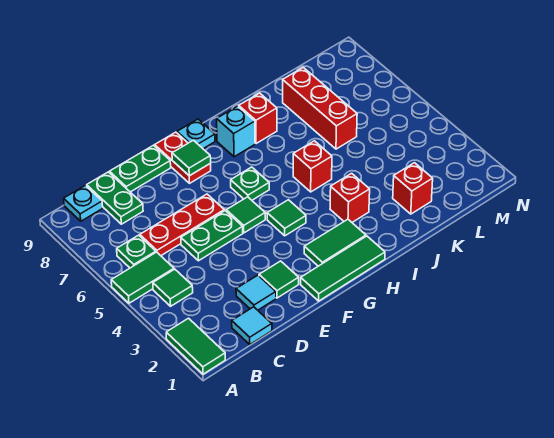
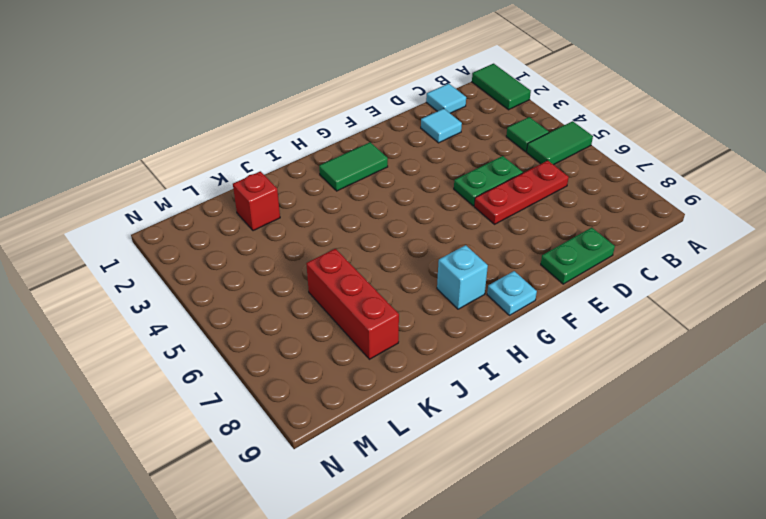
none -> green plate B6 level 1
none -> cyan plate B9 level 1
none -> green plate C8:C9 level 1

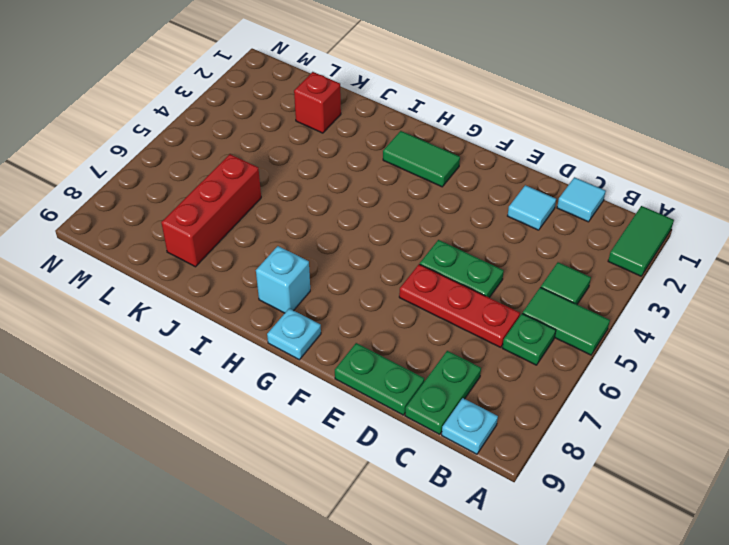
none -> green tile E2 level 1
none -> green tile F1:H1 level 1
none -> green tile F5 level 1

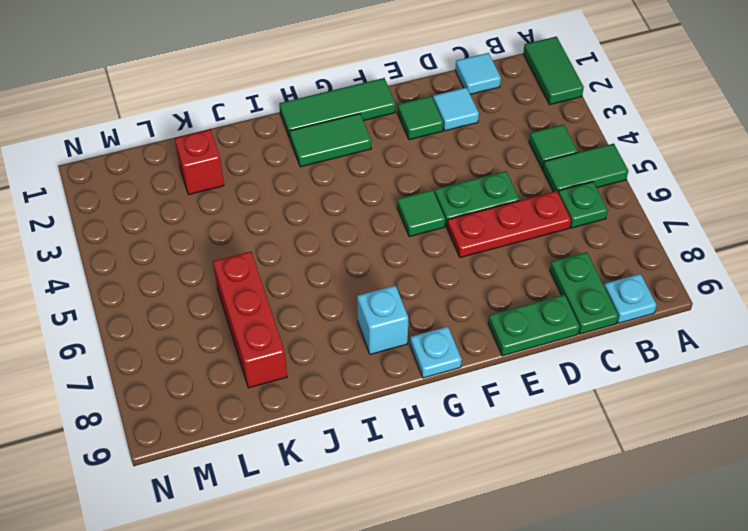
none -> red plate F8:F9 level 1
none -> green tile G4 level 1
none -> green plate G6 level 1

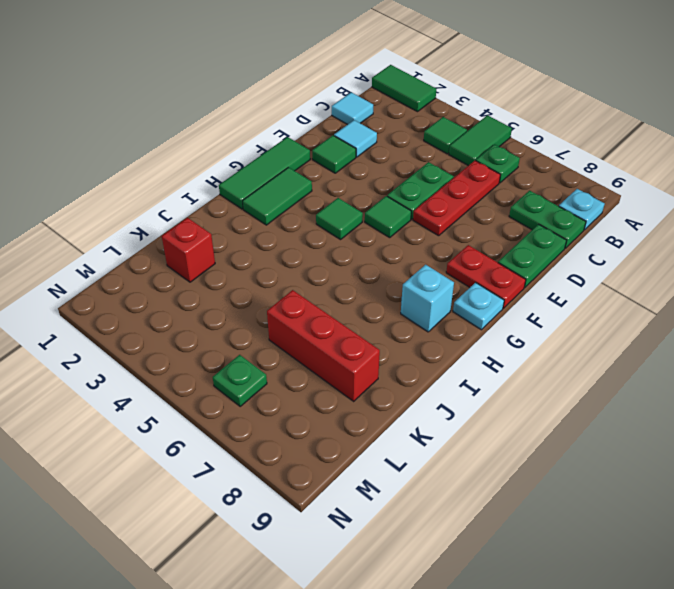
green plate M6 level 1 -> green plate G6 level 1
none -> red brick I3 level 1
none -> red brick I5 level 1
none -> red brick I8 level 1

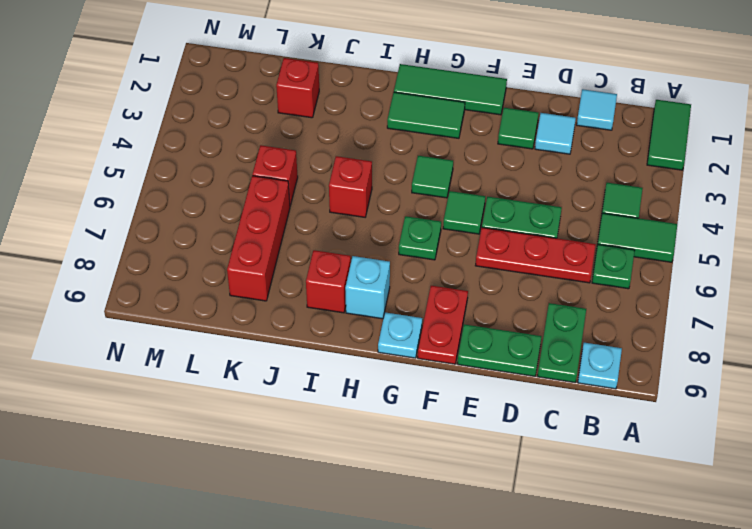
red brick K5 level 1 -> red brick I3 level 1
none -> green tile F8 level 2

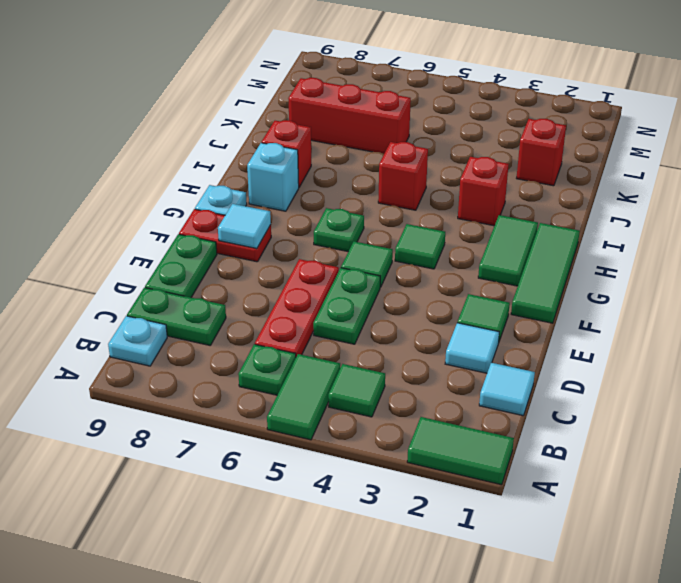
cyan tile F8 level 2 -> green tile F8 level 2

